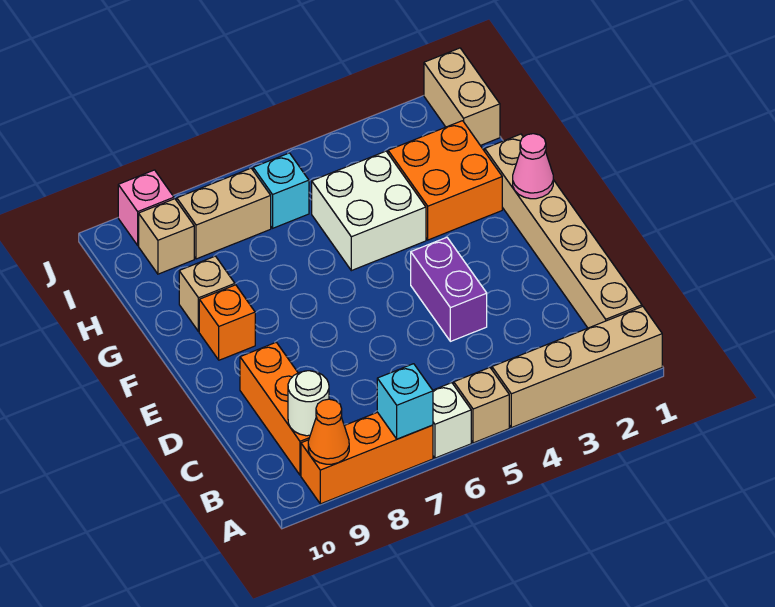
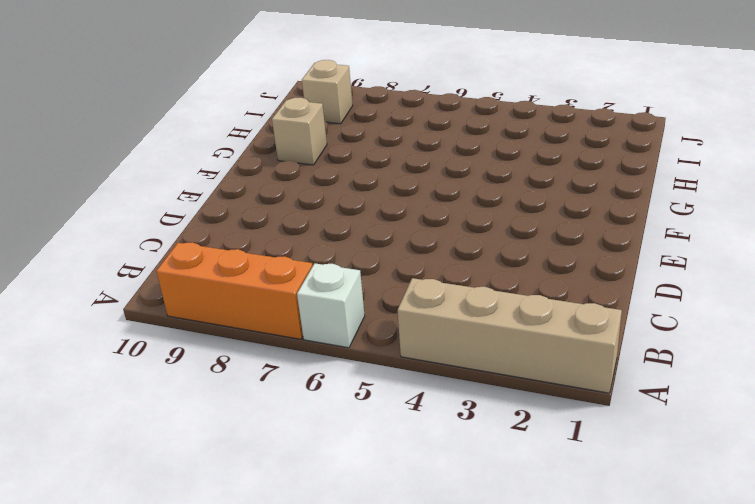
none -> tan brick A5 level 1
none -> tan brick B1:G1 level 1
none -> orange brick B9:D9 level 1

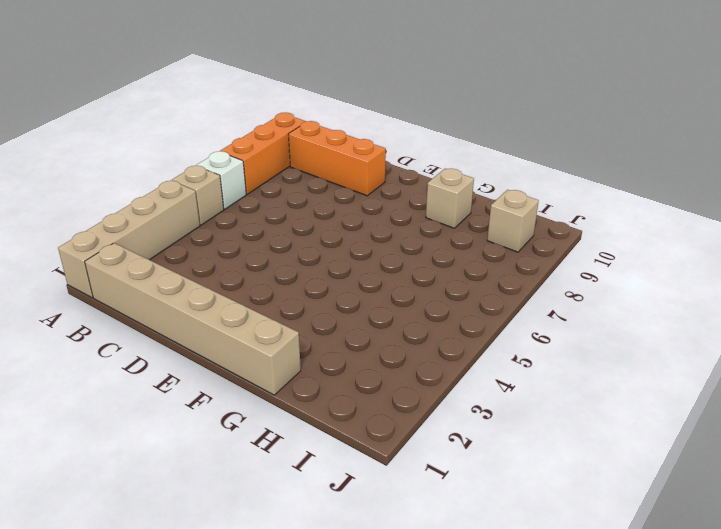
none -> purple brick D4:E4 level 1
none -> orange brick F9 level 1
none -> orange brick G2:H3 level 1

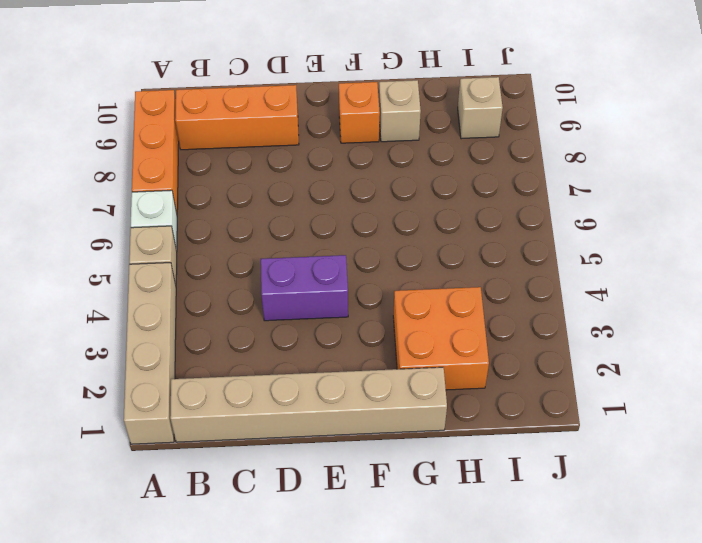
none -> white brick G4:H5 level 1
none -> tan brick I1:J1 level 1
none -> cyan brick I6 level 1

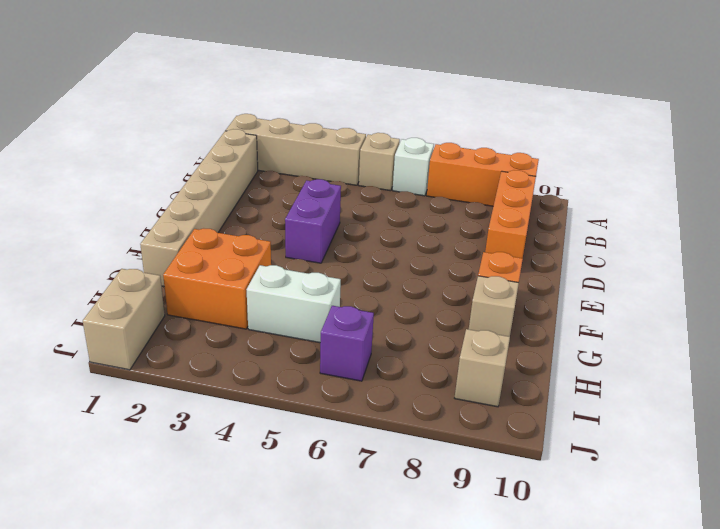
white brick H4:H5 level 1 -> white brick G4:H5 level 1
purple brick I6 level 1 -> cyan brick I6 level 1
none -> tan brick I7:I8 level 1
none -> pink brick J9 level 1
none -> cyan brick A7 level 2

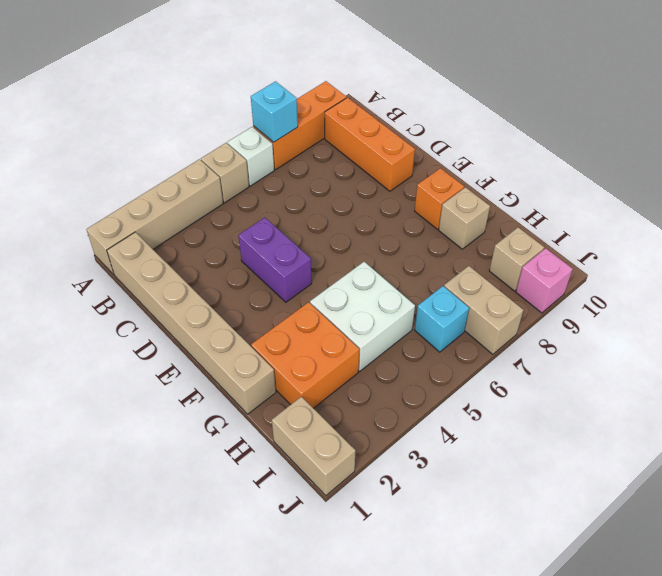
tan brick I7:J7 level 1 -> tan brick I7:I8 level 1
none -> orange cone A9 level 2
none -> white round brick B9 level 2
none -> pink cone F1 level 2

